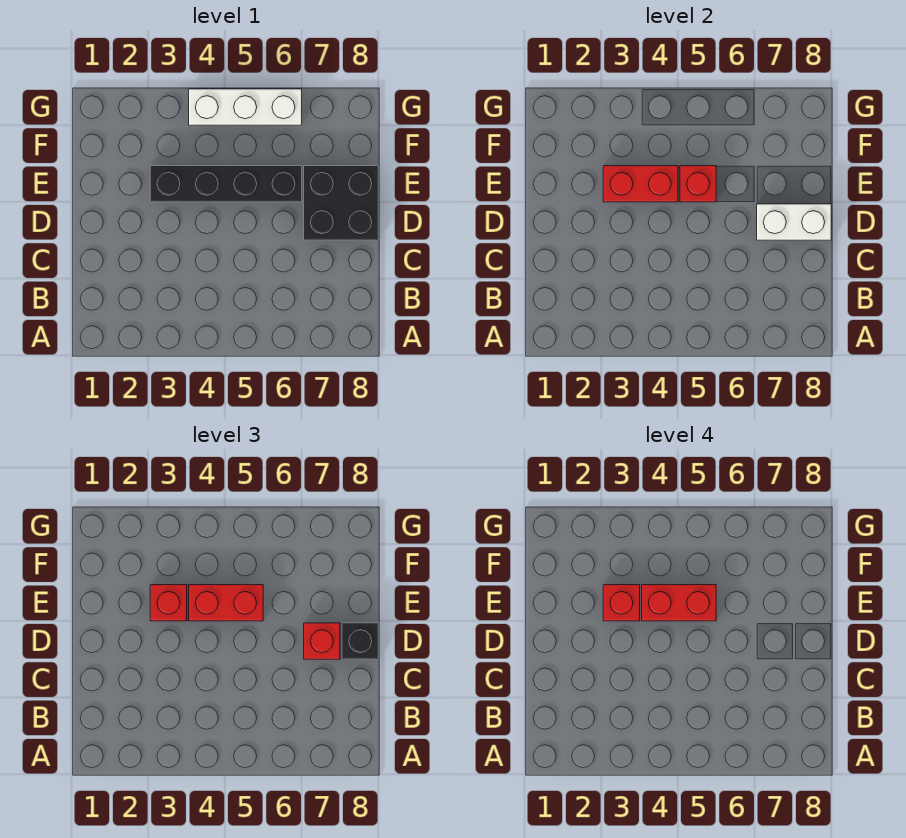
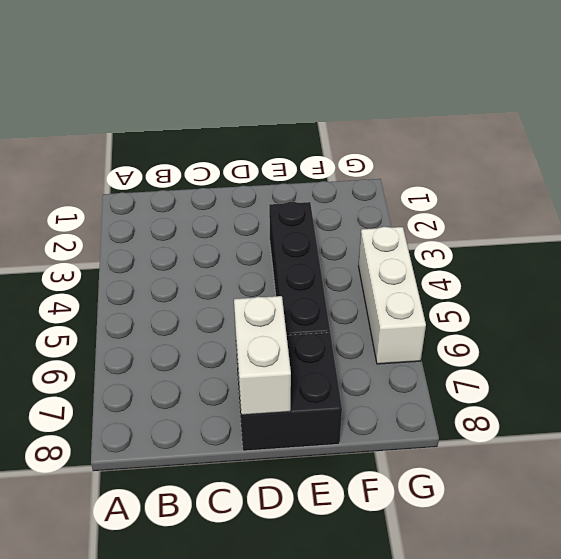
none -> red brick E3:E4 level 2
none -> red brick E5 level 2
none -> red brick D7 level 3

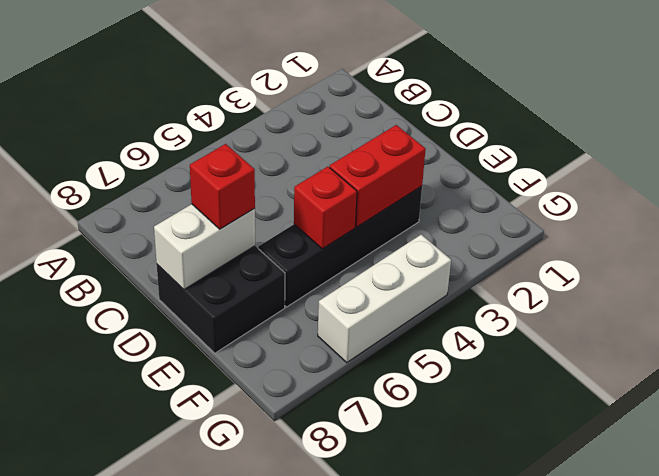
none -> black brick D8 level 3
none -> red brick E3 level 3
none -> red brick E4:E5 level 3

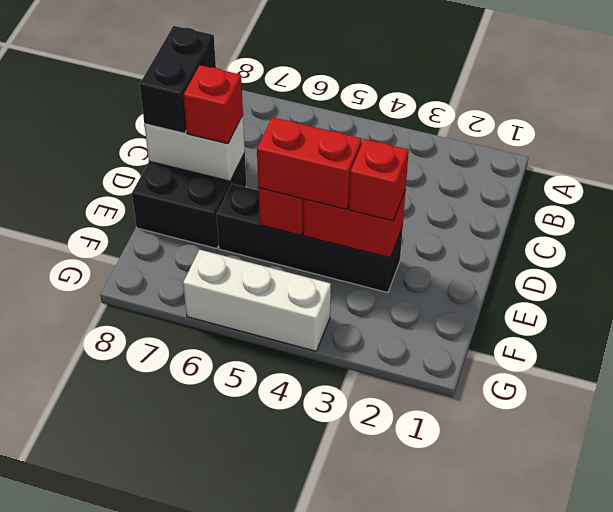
black brick C8:D8 level 3 -> black brick D8 level 3
none -> red brick E3 level 4
none -> red brick E4:E5 level 4

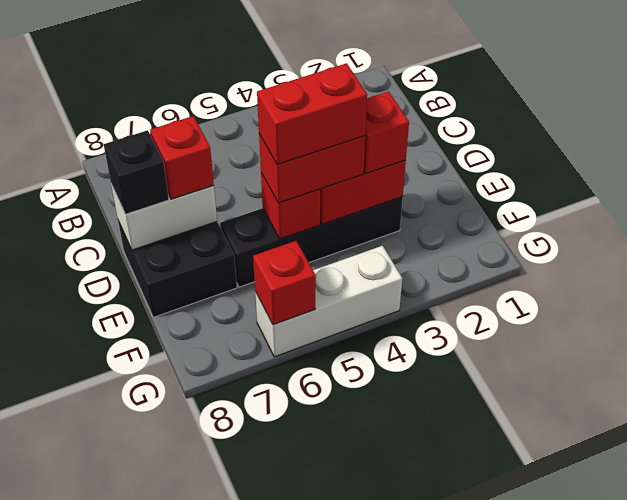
red brick G6 level 2 -> red brick E3 level 4

